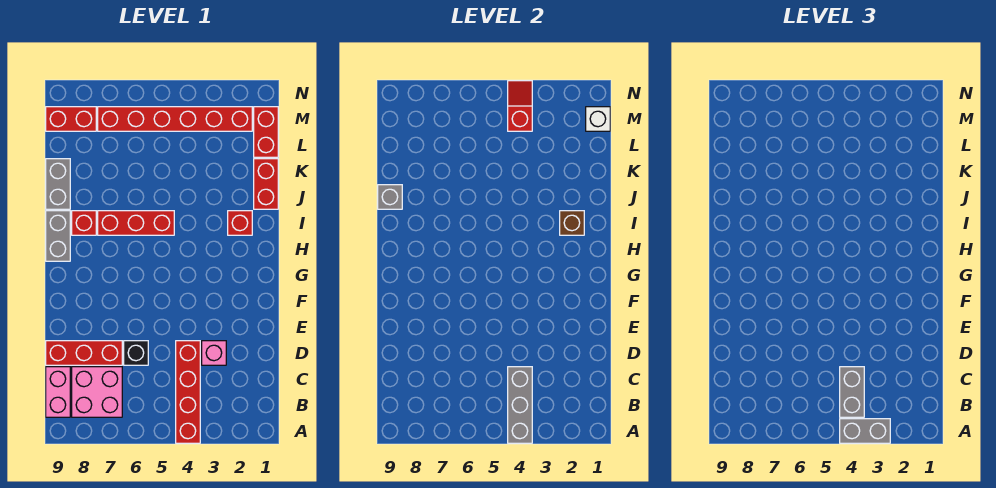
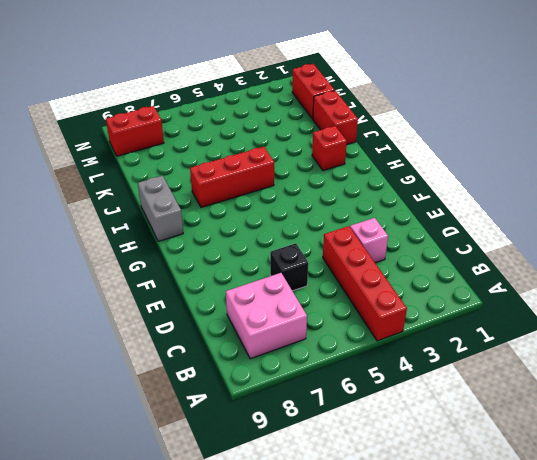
none -> pink brick B9:C9 level 1
none -> red brick D7:D9 level 1
none -> red brick I8 level 1

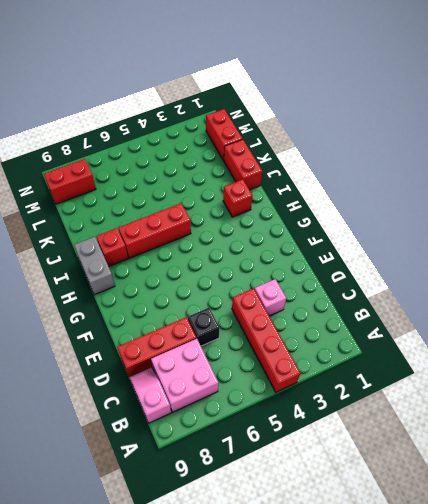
pink slope B9:C9 level 1 top B -> pink brick B9:C9 level 1
none -> grey brick J9:K9 level 1
none -> red brick M2:M7 level 1
none -> grey brick A4:C4 level 2

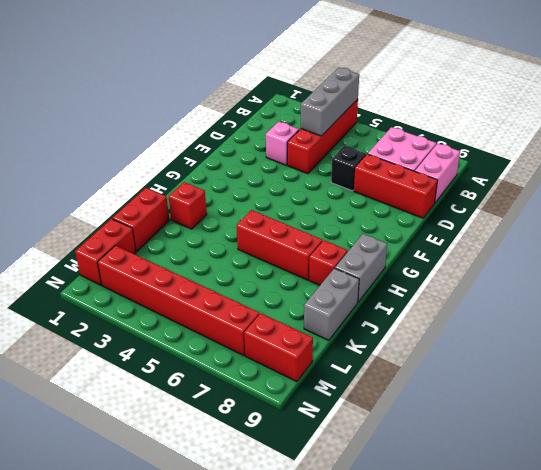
none -> brown brick I2 level 2
none -> grey brick J9 level 2
none -> white brick M1 level 2

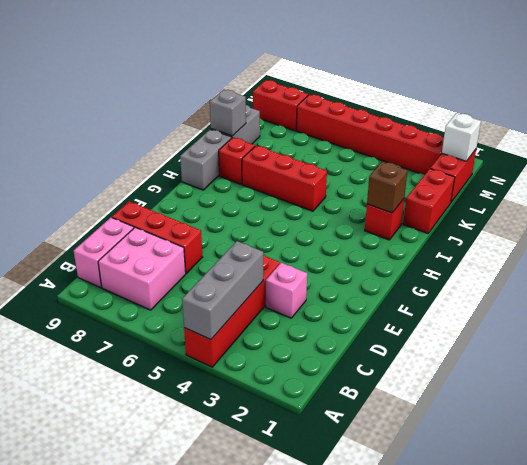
none -> black brick D6 level 1
none -> red slope M4:N4 level 2 top M
none -> grey brick A3:A4 level 3

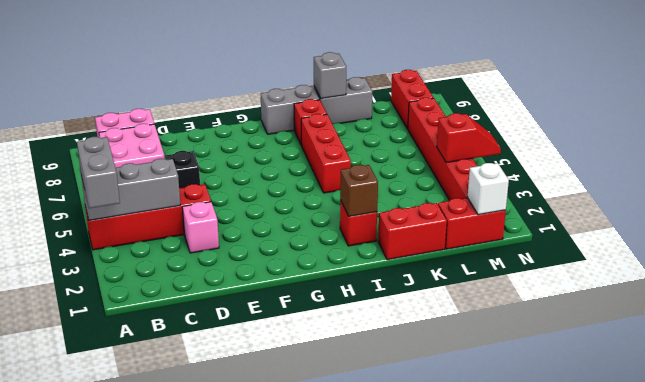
none -> red brick D7:D9 level 1
none -> grey brick B4:C4 level 3

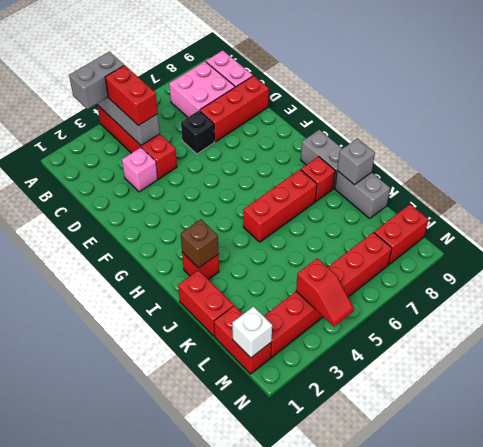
red brick B4:C4 level 3 -> grey brick B4:C4 level 3

